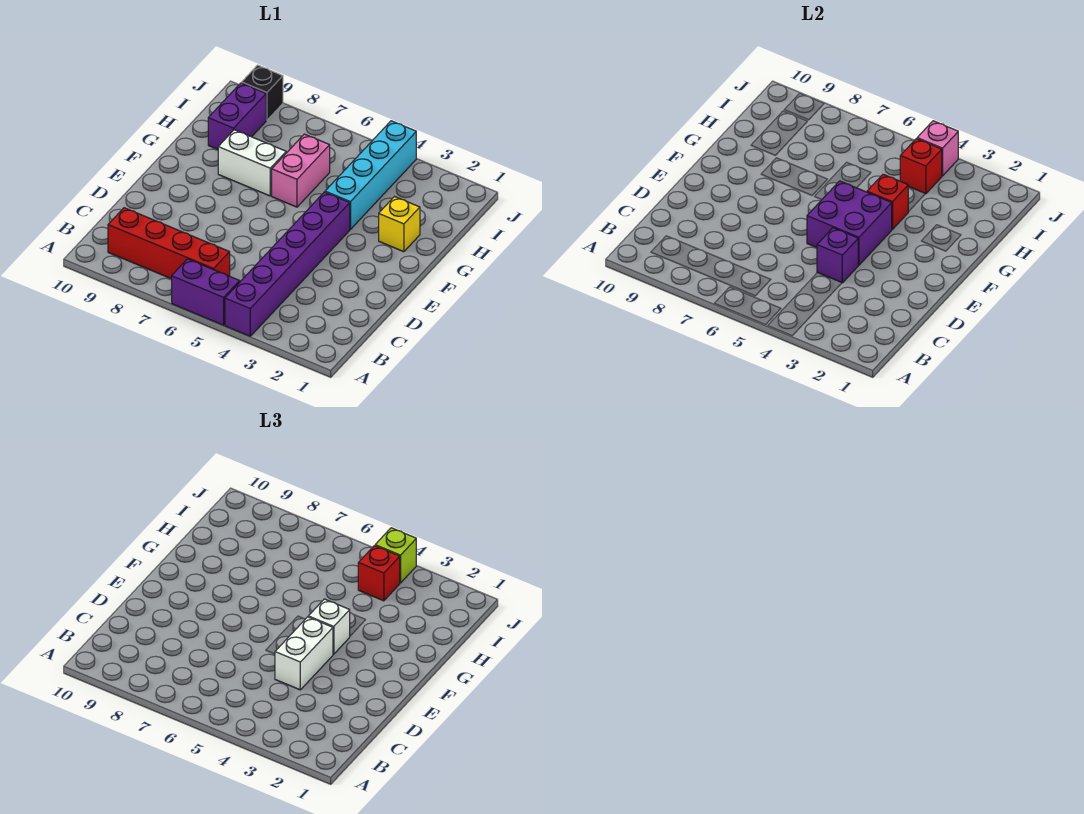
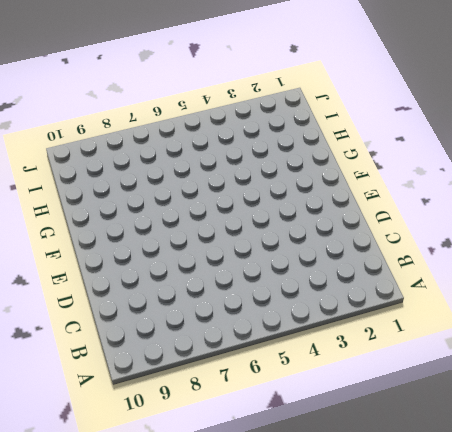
none -> purple brick A4:F4 level 1
none -> purple brick A5:A6 level 1
none -> red brick B6:B9 level 1

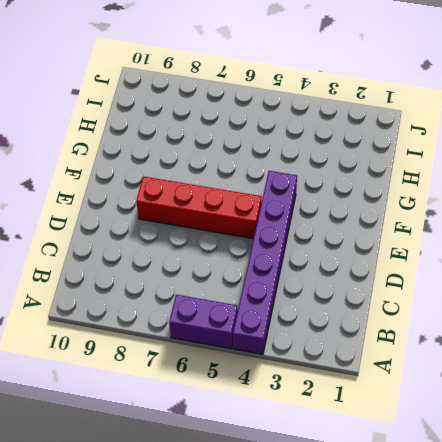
red brick E5:E8 level 1 -> red brick B6:B9 level 1
none -> yellow brick G2 level 1
none -> cyan brick G4:J4 level 1
none -> pink brick G6:H6 level 1

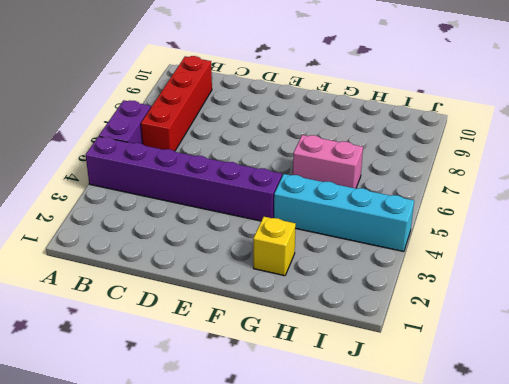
none -> white brick G7:G8 level 1
none -> purple brick H9:I9 level 1
none -> black brick J9 level 1

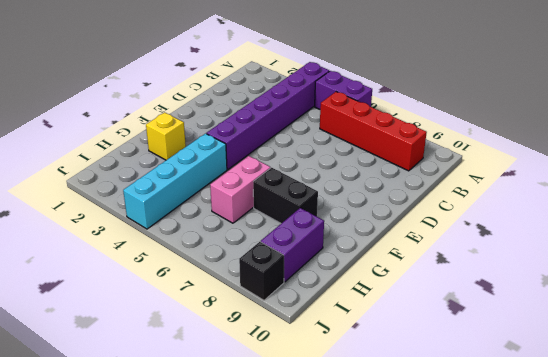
black brick G7:G8 level 1 -> white brick G7:G8 level 1
none -> purple brick D4 level 2
none -> purple brick E4:F5 level 2
none -> red brick G4 level 2

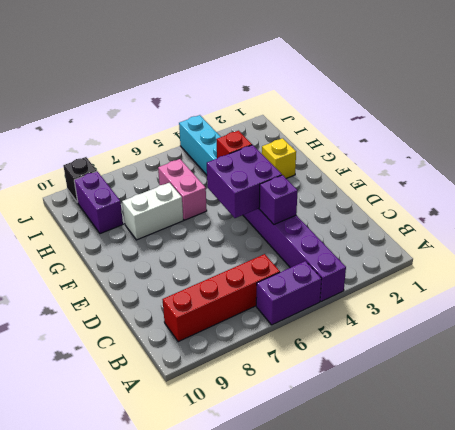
none -> red brick I4 level 2
none -> pink brick J4 level 2
none -> white brick D4:E4 level 3

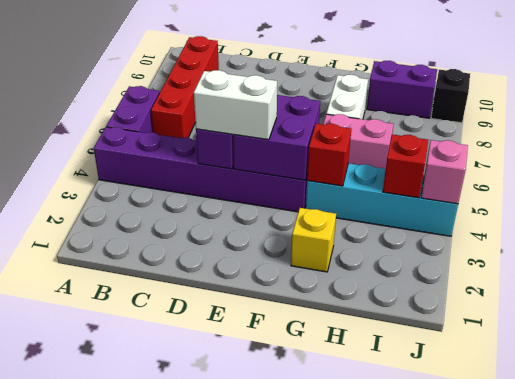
none -> white brick F4 level 3
none -> red brick I4 level 3
none -> lime brick J4 level 3

